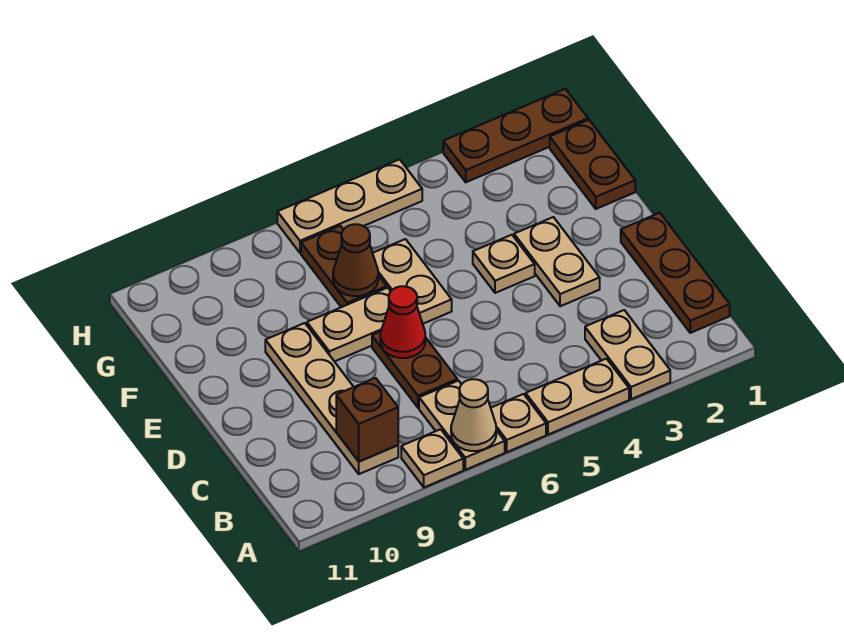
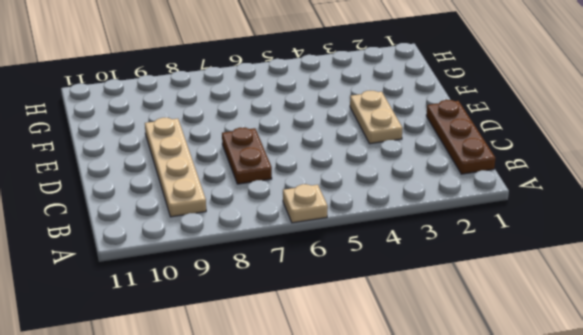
none -> tan plate A3:B3 level 1
none -> tan plate A4:A5 level 1
none -> tan plate A7:B7 level 1

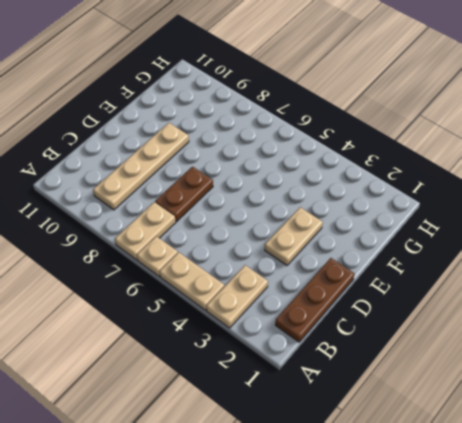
none -> tan plate A8 level 1
none -> tan plate E4 level 1
none -> tan plate E6:F6 level 1

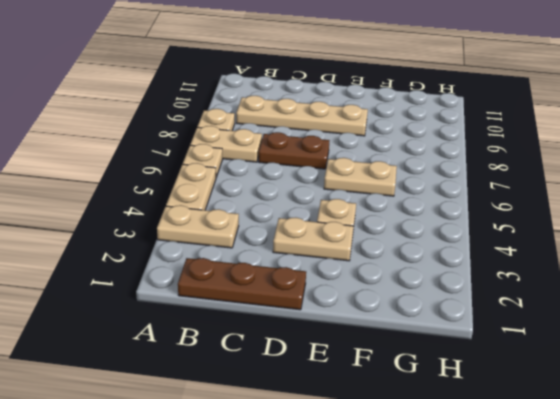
none -> tan plate E7:E8 level 1
none -> brown plate F1:G1 level 1
none -> brown plate F7:G7 level 1

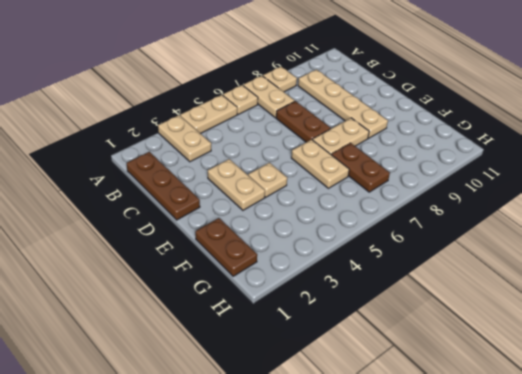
none -> brown plate H1:H3 level 1
none -> tan plate H5:H7 level 1
none -> tan cone A7 level 2

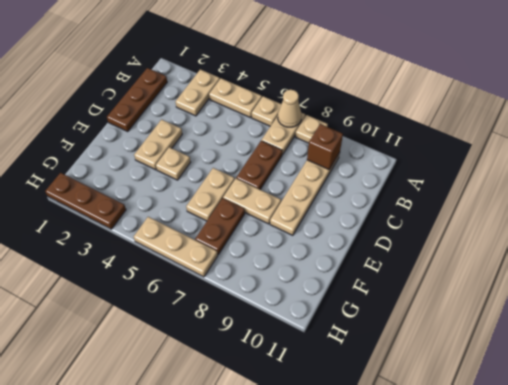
none -> brown plate F1:G1 level 1
none -> red cone D7 level 2
none -> brown cone F7 level 2

